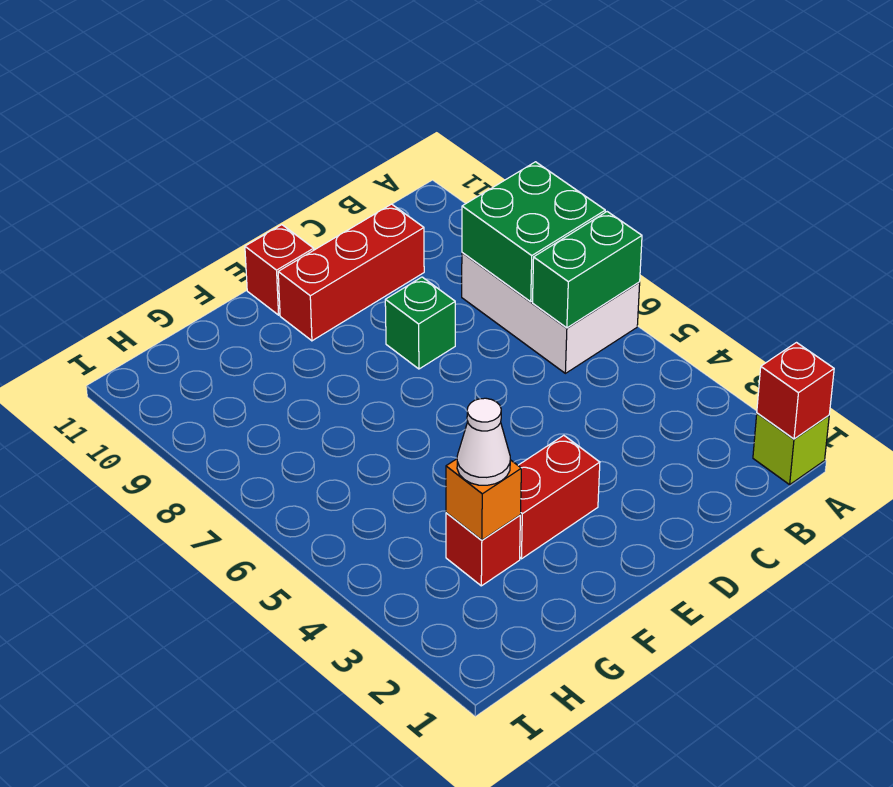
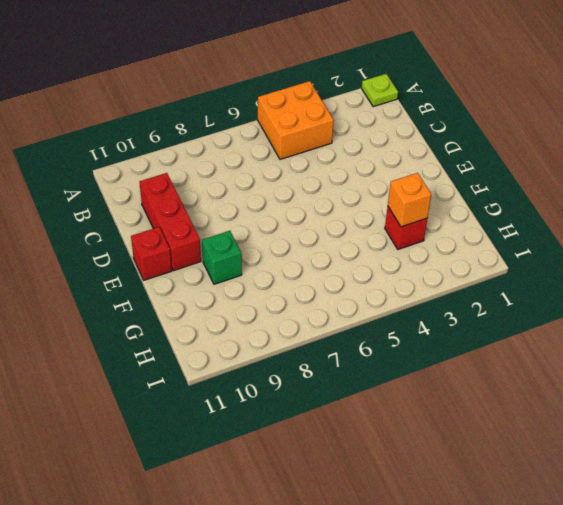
lime plate A1 level 1 -> lime brick A1 level 1
orange brick A4:B5 level 1 -> none
green brick F9 level 1 -> green brick D8 level 1
none -> white brick A6:B8 level 1
none -> red brick E3:F3 level 1
none -> red brick A1 level 2

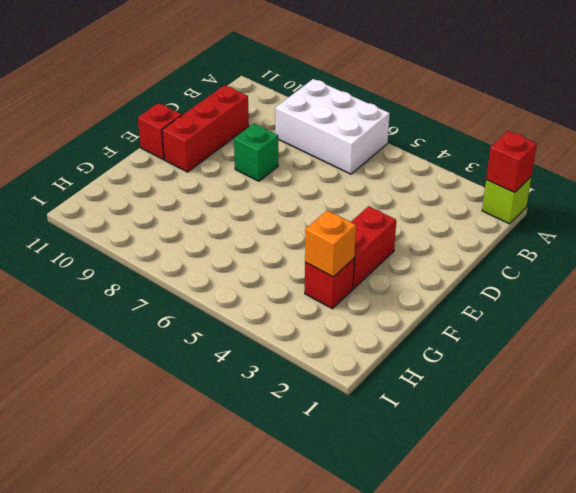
none -> green brick A6:B6 level 2
none -> green brick A7:B8 level 2
none -> white cone G3 level 3

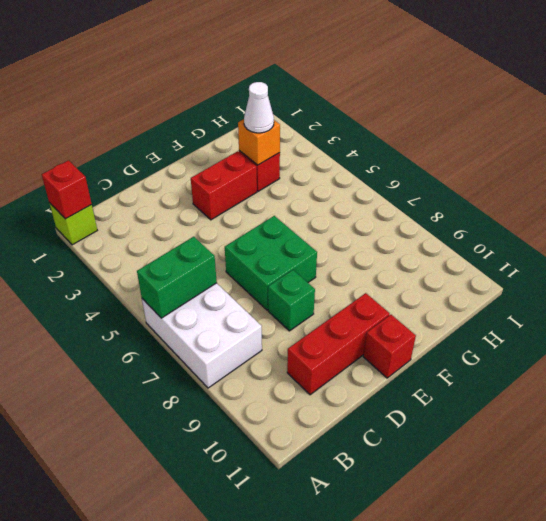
green brick D6:E7 level 1 -> green brick A7:B8 level 2

